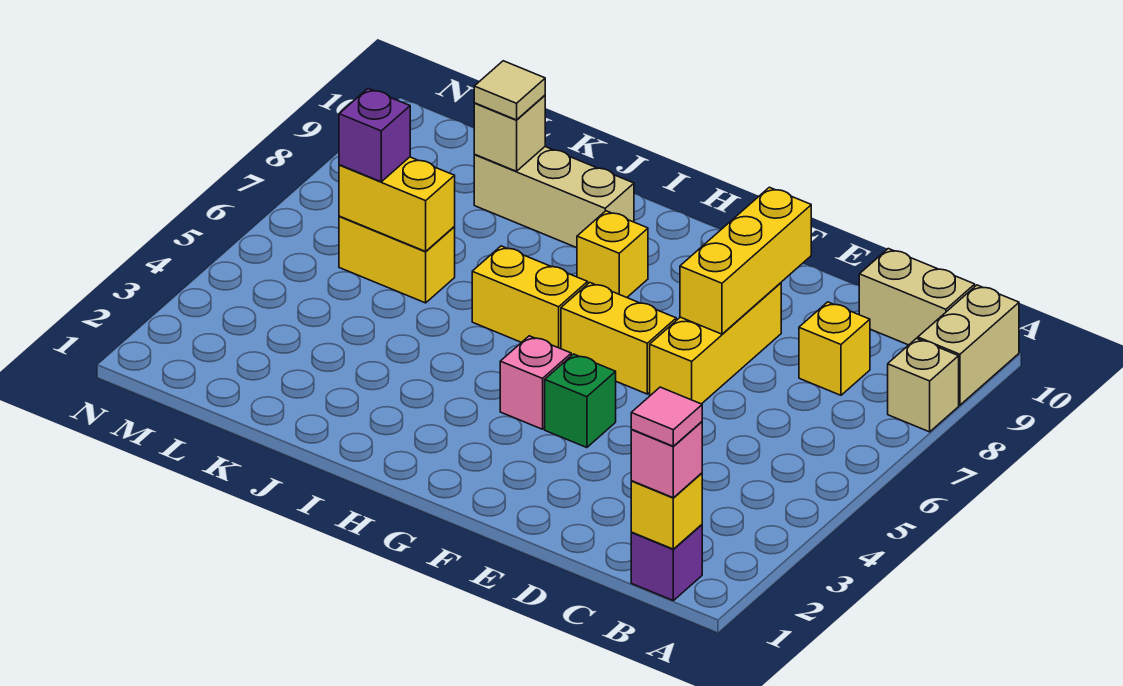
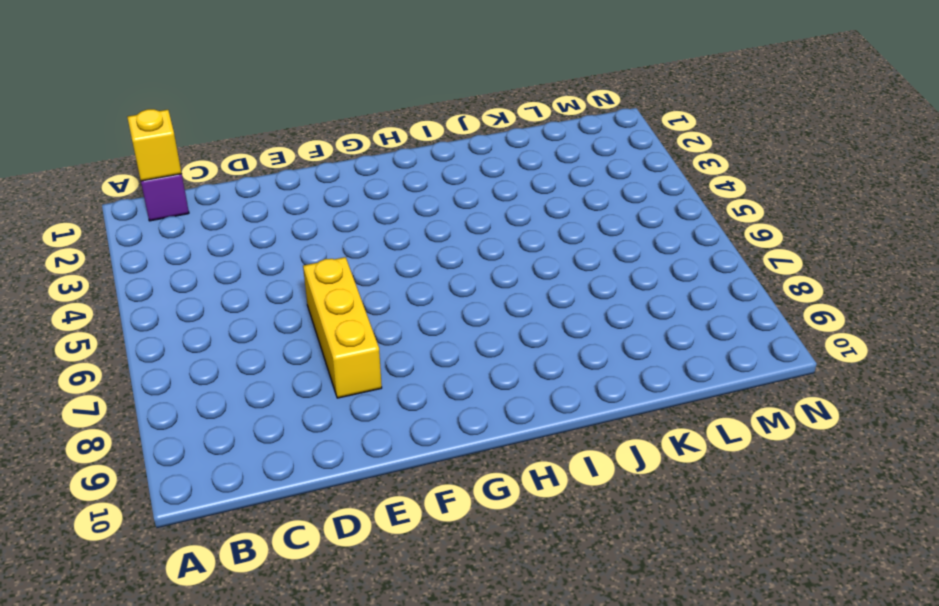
none -> tan brick A8 level 1
none -> tan brick A9:A10 level 1
none -> tan brick B10:C10 level 1

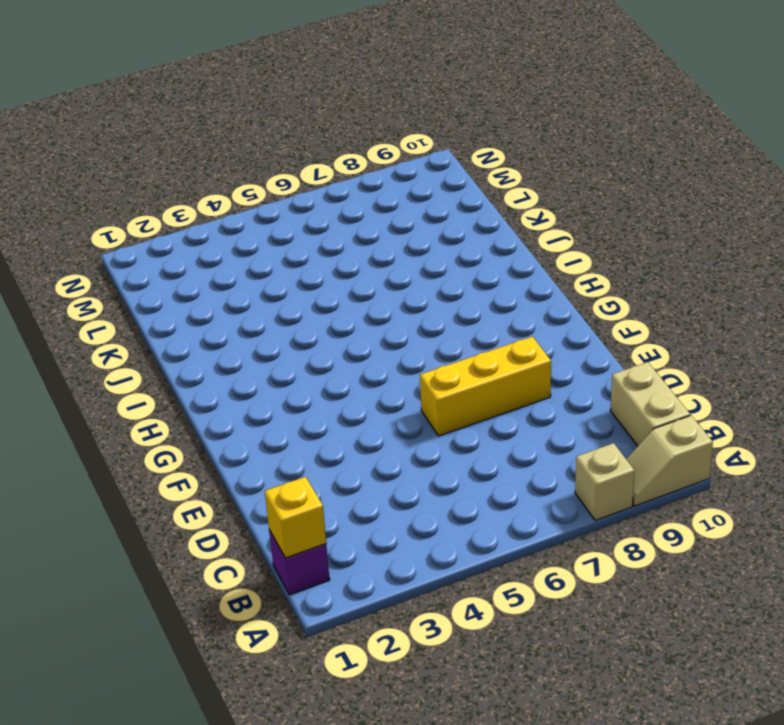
tan slope A9:A10 level 1 top 10 -> tan brick A9:A10 level 1
none -> yellow brick C8 level 1
none -> green brick F4 level 1
none -> yellow brick F6:G6 level 1

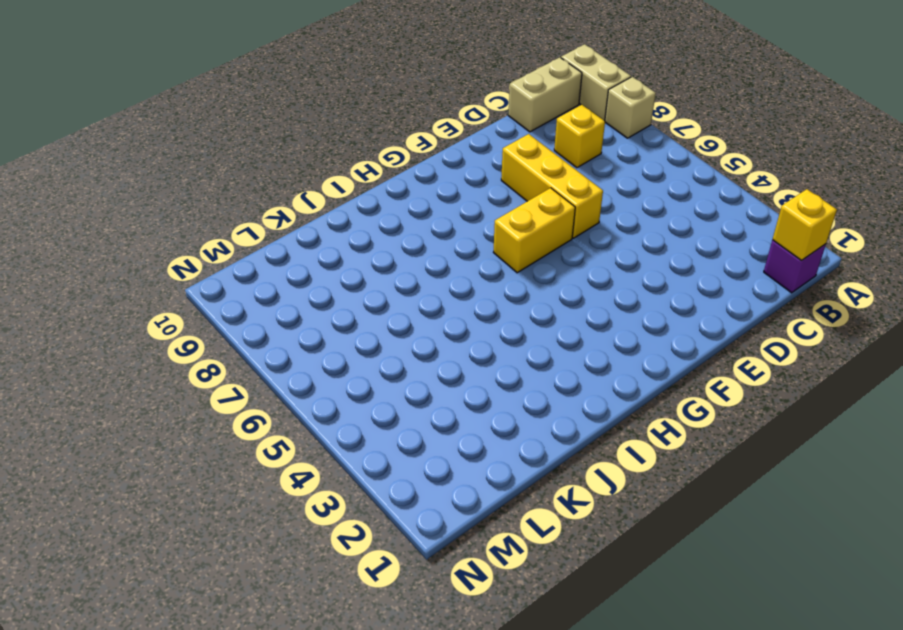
none -> green brick F4 level 1
none -> pink brick G4 level 1
none -> yellow brick H6:I6 level 1

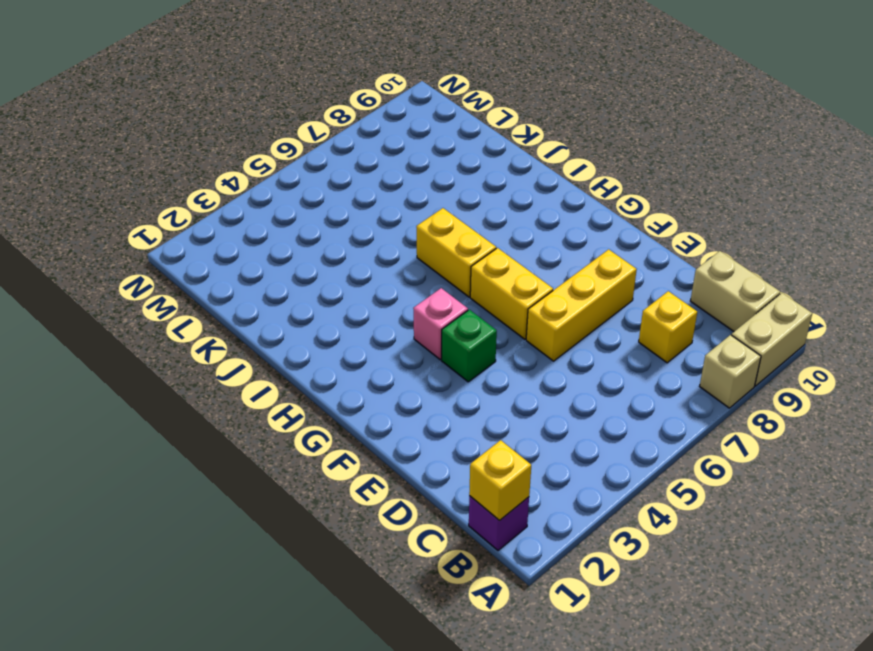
none -> yellow brick H8 level 1
none -> tan brick I9:K9 level 1
none -> yellow brick K6:L6 level 1

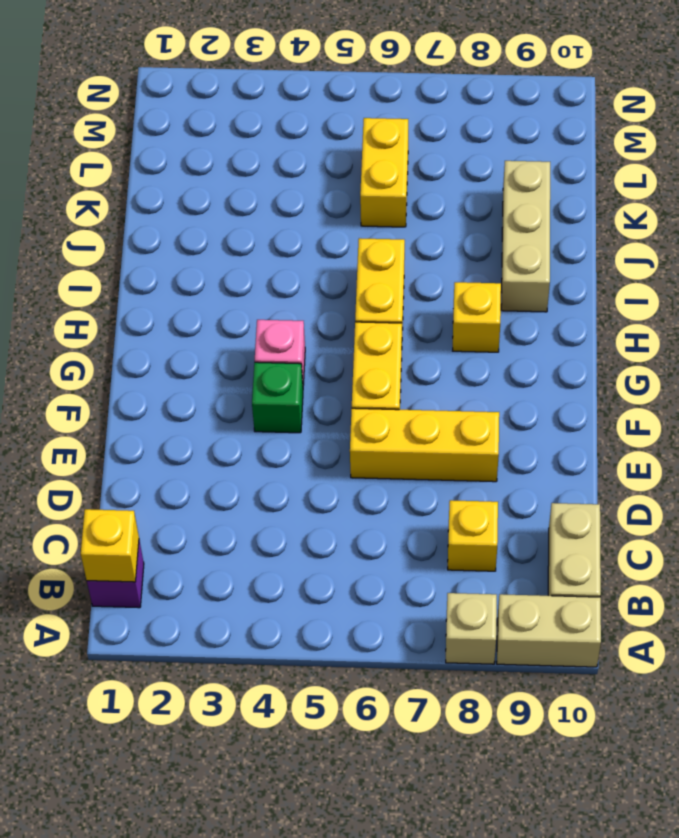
none -> yellow brick E7:E9 level 2
none -> yellow brick K6:L6 level 2
none -> tan brick K9 level 2

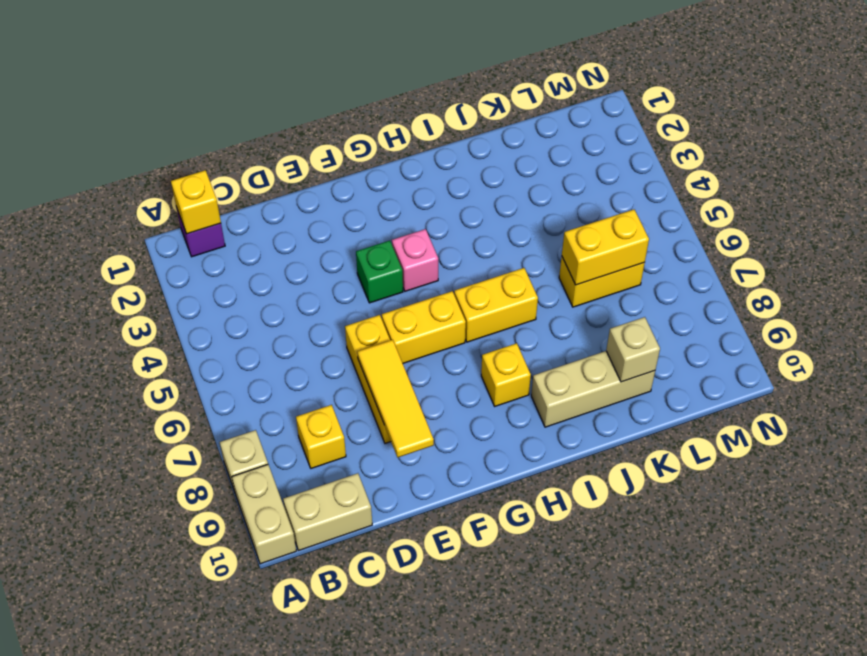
yellow tile E7:E9 level 2 -> yellow brick E7:E9 level 2
none -> pink brick B1 level 3
none -> tan tile K9 level 3
none -> purple brick L6 level 3

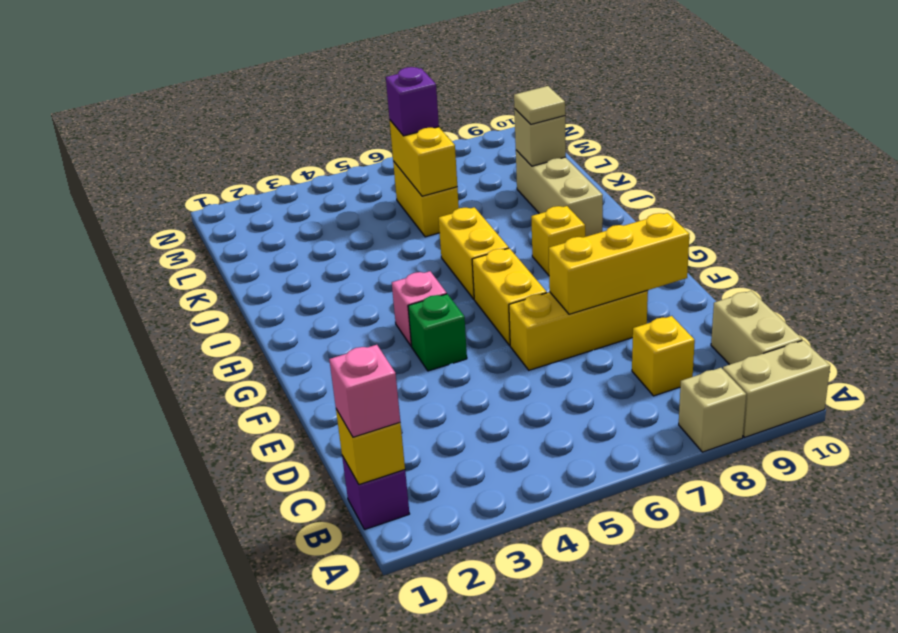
none -> pink tile B1 level 4

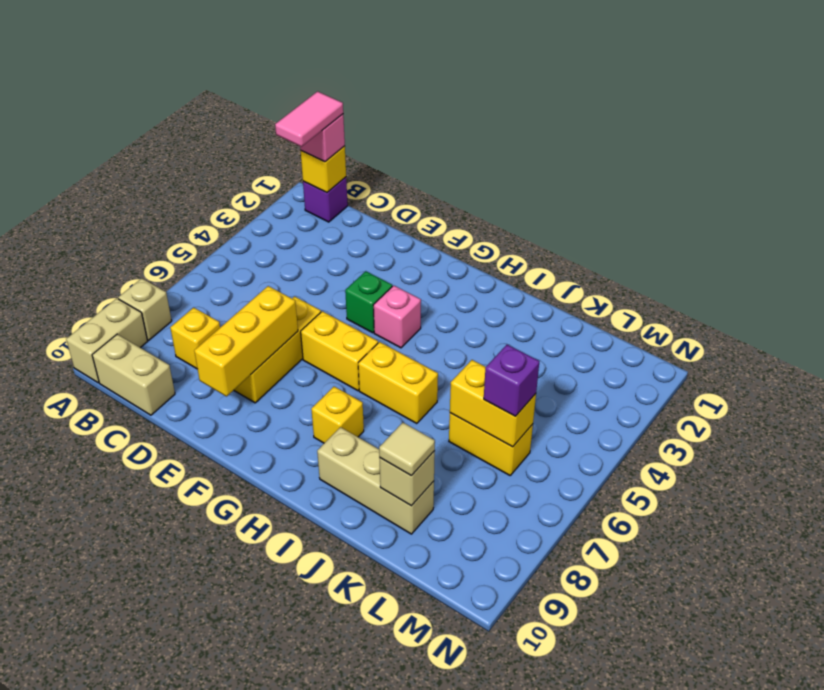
pink tile B1:B2 level 4 -> pink tile B1 level 4

